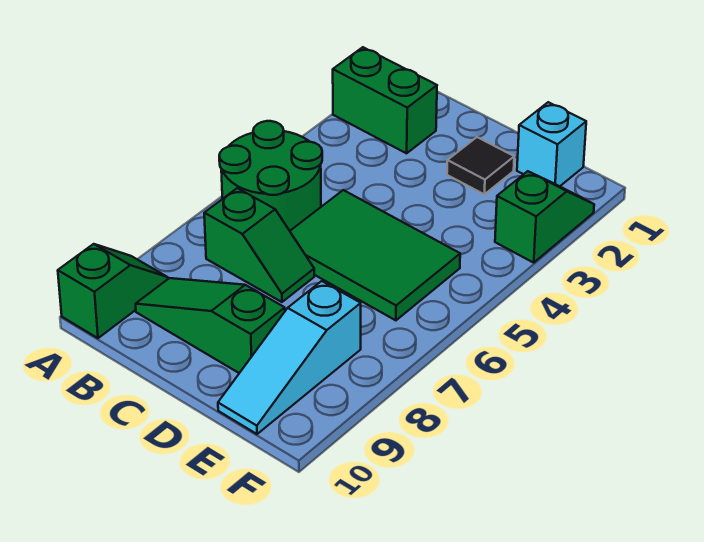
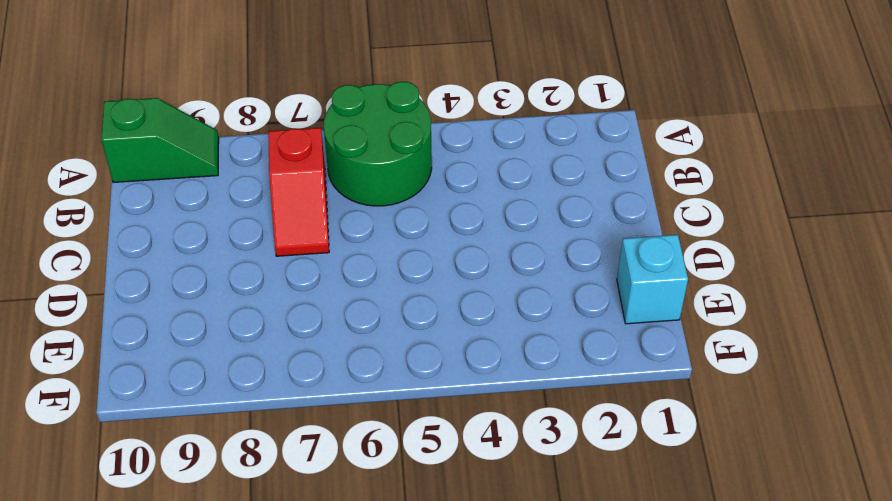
red slope B7:C7 level 1 top B -> green slope B7:C7 level 1 top B
none -> green brick A2:B2 level 1
none -> green slope B9:D9 level 1 top D

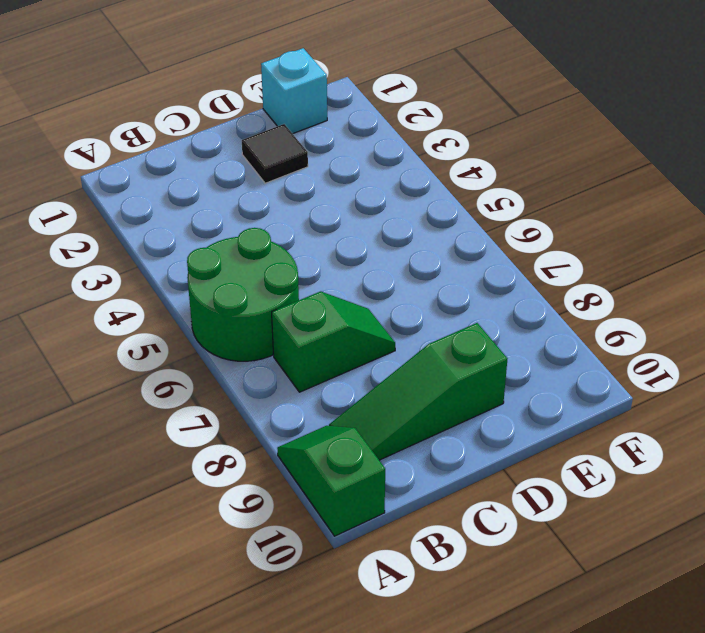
none -> green brick A2:B2 level 1
none -> green tile C5:E6 level 1

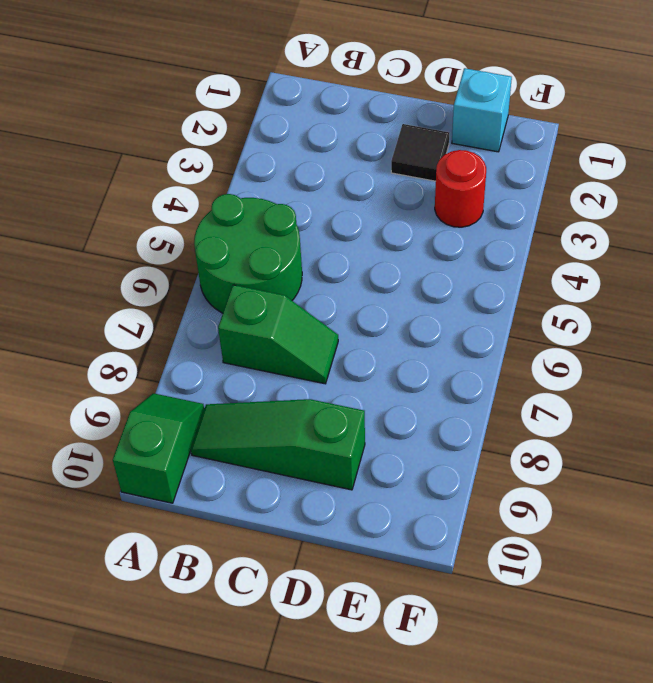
red round brick E3 level 1 -> none
none -> green brick A2:B2 level 1
none -> green tile C5:E6 level 1

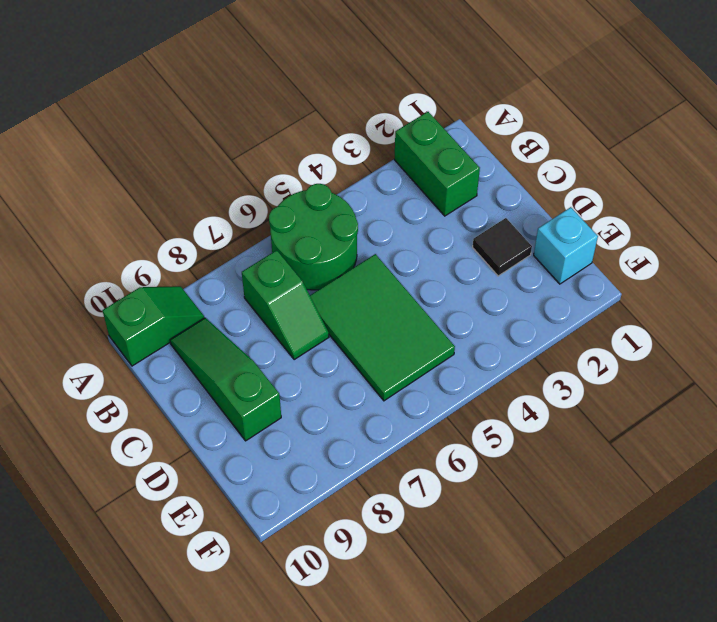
none -> cyan slope E8:E10 level 1 top 8
none -> green slope F2:F3 level 1 top 3

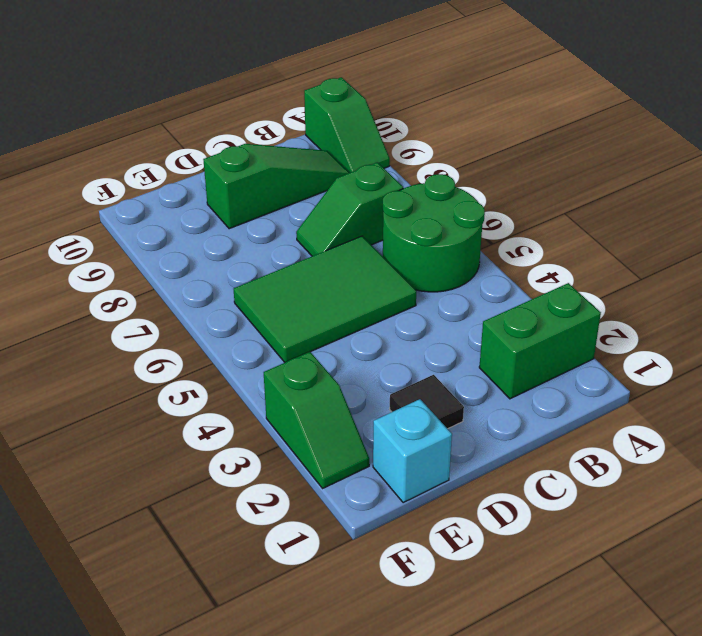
none -> cyan slope E8:E10 level 1 top 8

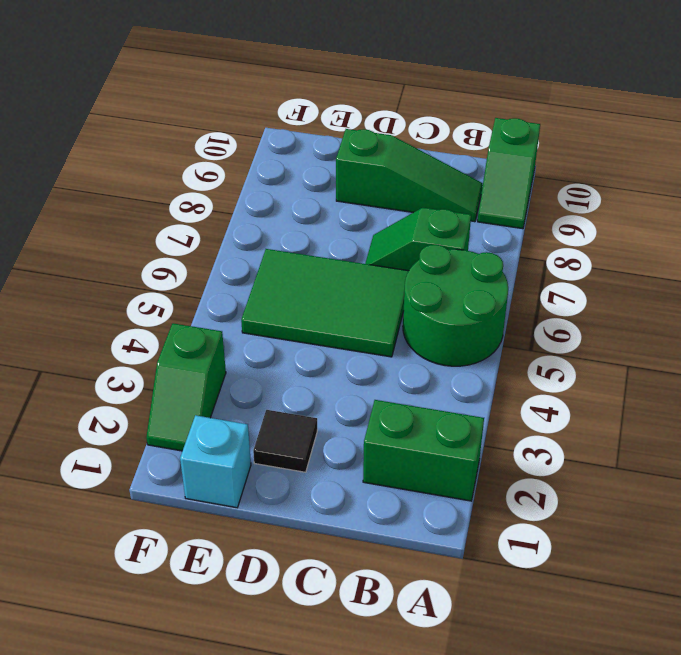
none -> cyan slope E8:E10 level 1 top 8

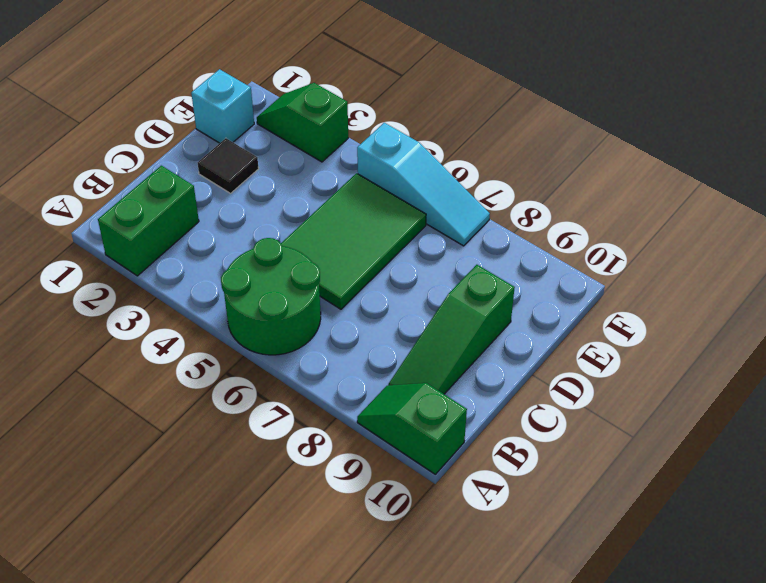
cyan slope F5:F7 level 1 top 5 -> cyan slope E8:E10 level 1 top 8
none -> green slope B7:C7 level 1 top B

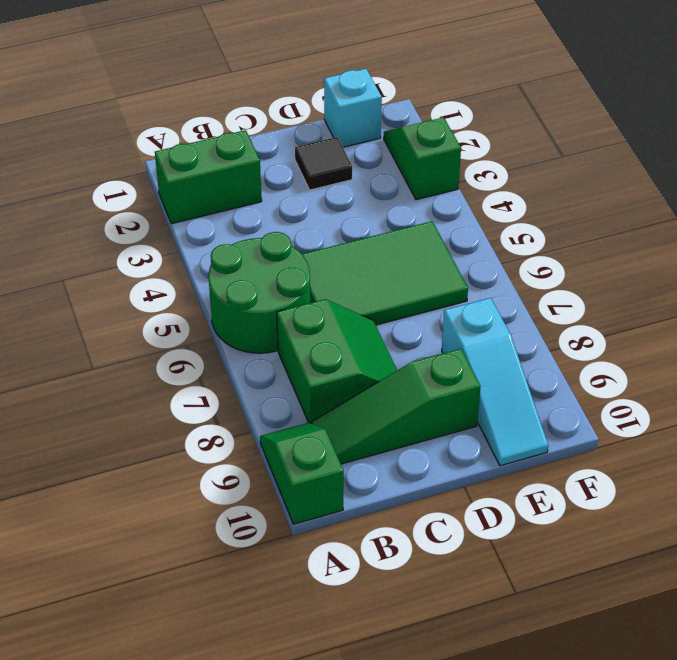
green slope B7:C8 level 1 top B -> green slope B7:C7 level 1 top B

